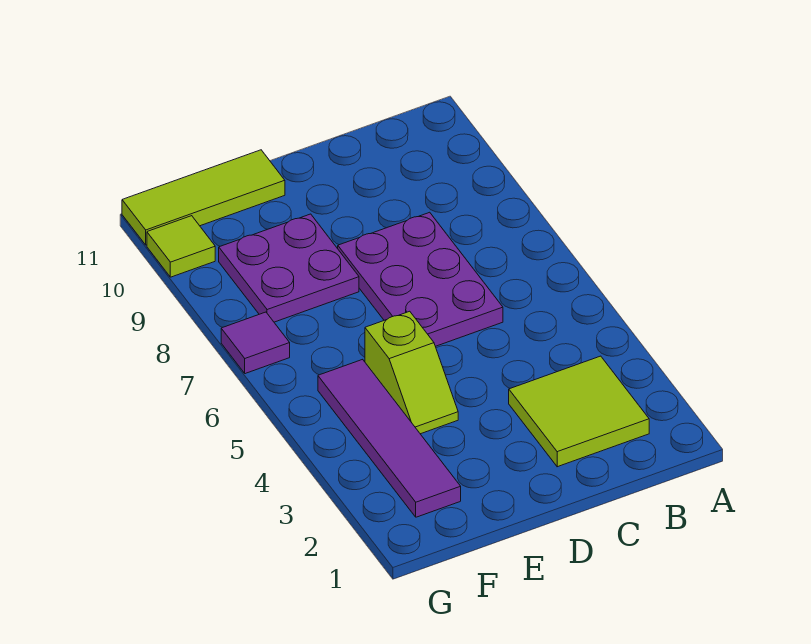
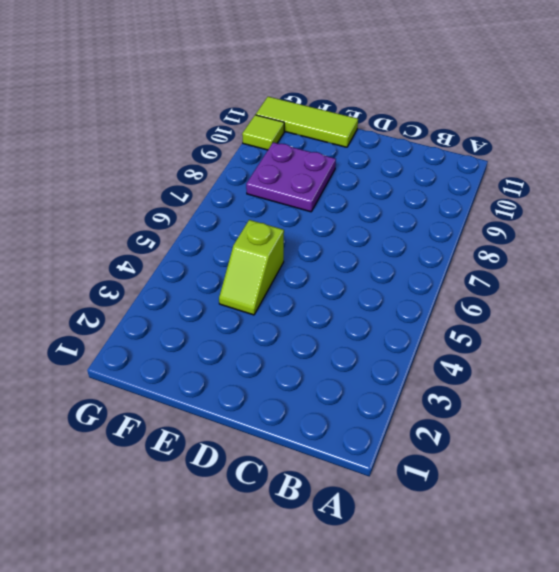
none -> lime tile B2:C3 level 1
none -> purple plate C6:D8 level 1

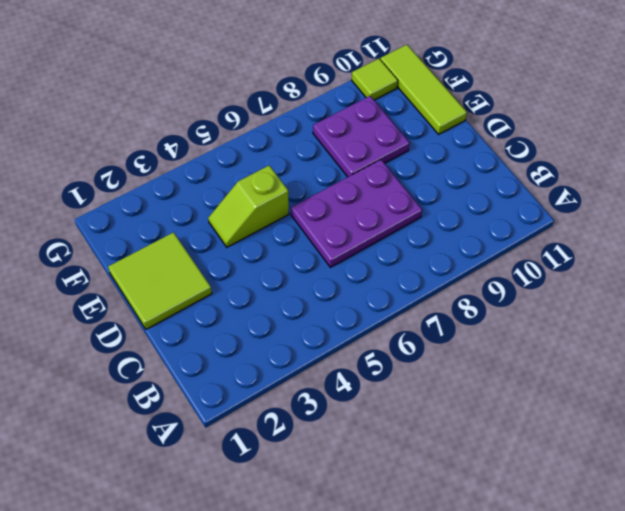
lime tile D1:E2 level 1 -> lime tile B2:C3 level 1
none -> purple tile F2:F5 level 1
none -> purple tile G7 level 1

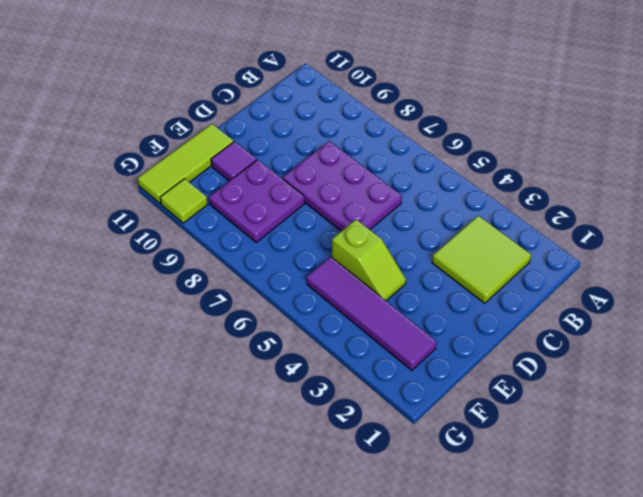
purple tile E10 level 1 -> purple tile G7 level 1

